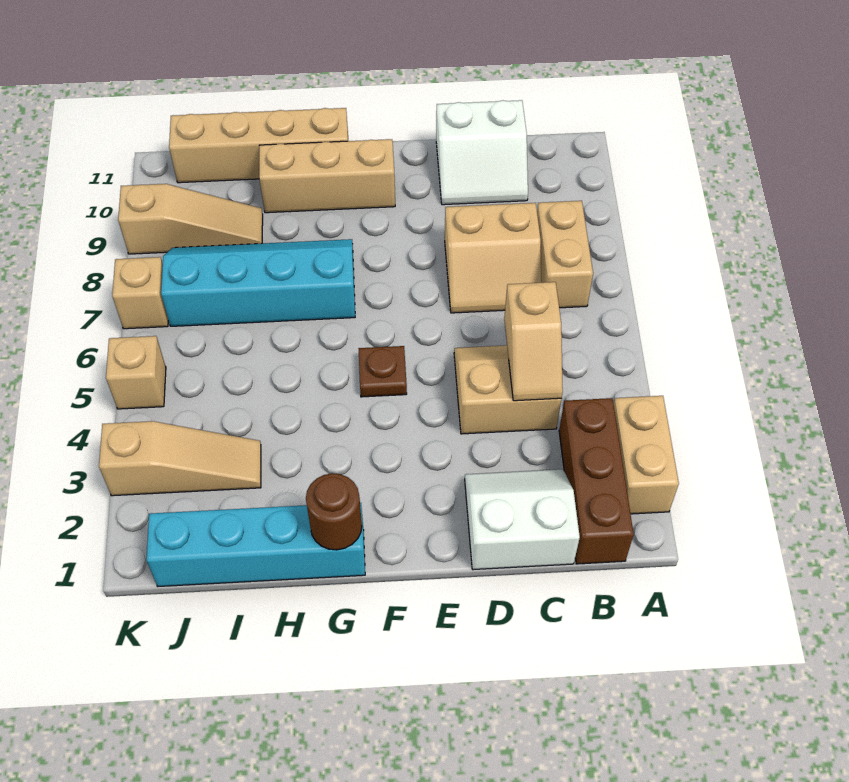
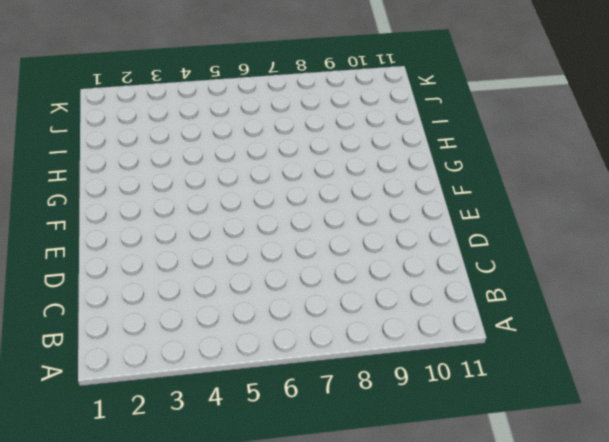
none -> tan brick A2:A3 level 1
none -> brown brick B1:B3 level 1
none -> tan brick B7:B8 level 1

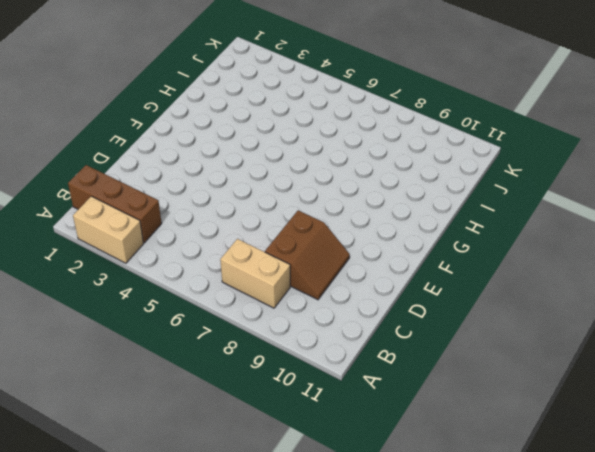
brown slope C8:D9 level 1 top 8 -> tan slope C7:D8 level 1 top 8
none -> white slope C1:D2 level 1 top 1
none -> tan slope C4:D5 level 1 top 4
none -> white slope C10:D11 level 1 top 11

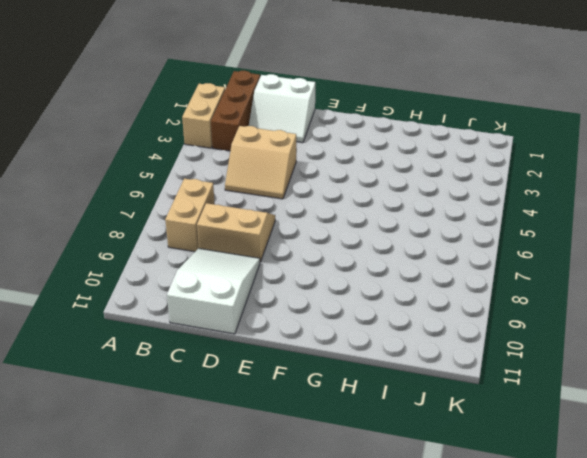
white slope C9:D11 level 1 top 11 -> white slope C10:D11 level 1 top 11
none -> brown plate F5 level 1
none -> tan brick F10:H10 level 1
none -> cyan brick G1:J1 level 1

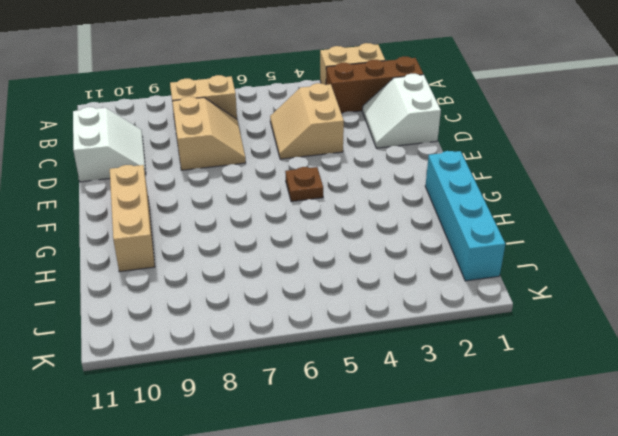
none -> cyan slope G7:J8 level 1 top 7
none -> tan brick G11:J11 level 1
none -> tan slope I3:K3 level 1 top K

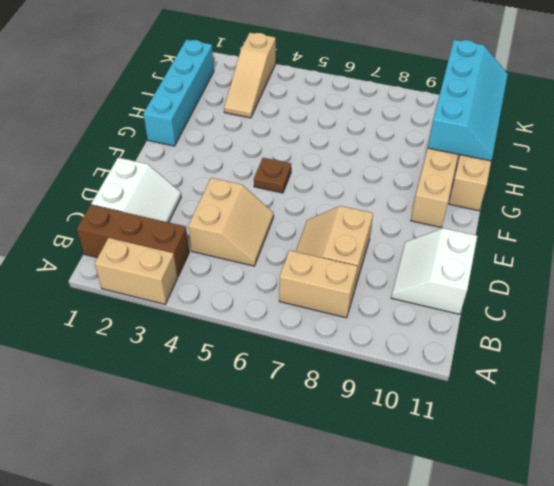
cyan slope H10:K11 level 2 top 10 -> cyan slope G7:J8 level 1 top 7
none -> tan slope I9:K9 level 1 top K
none -> tan brick K5 level 1
none -> tan brick K7 level 1

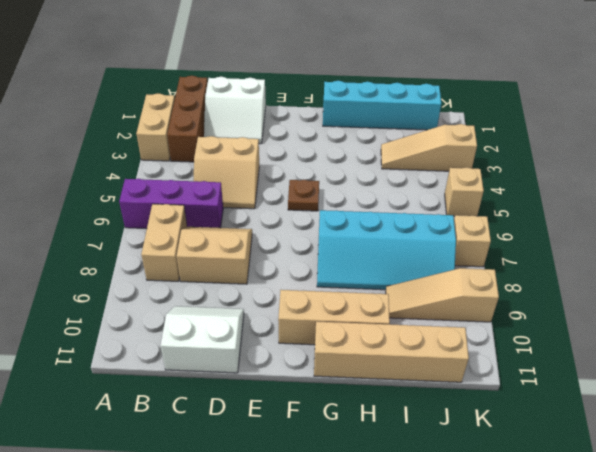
purple brick A6:C6 level 1 -> none
none -> tan slope C4:C5 level 2 top 5
none -> brown round brick G1 level 2

